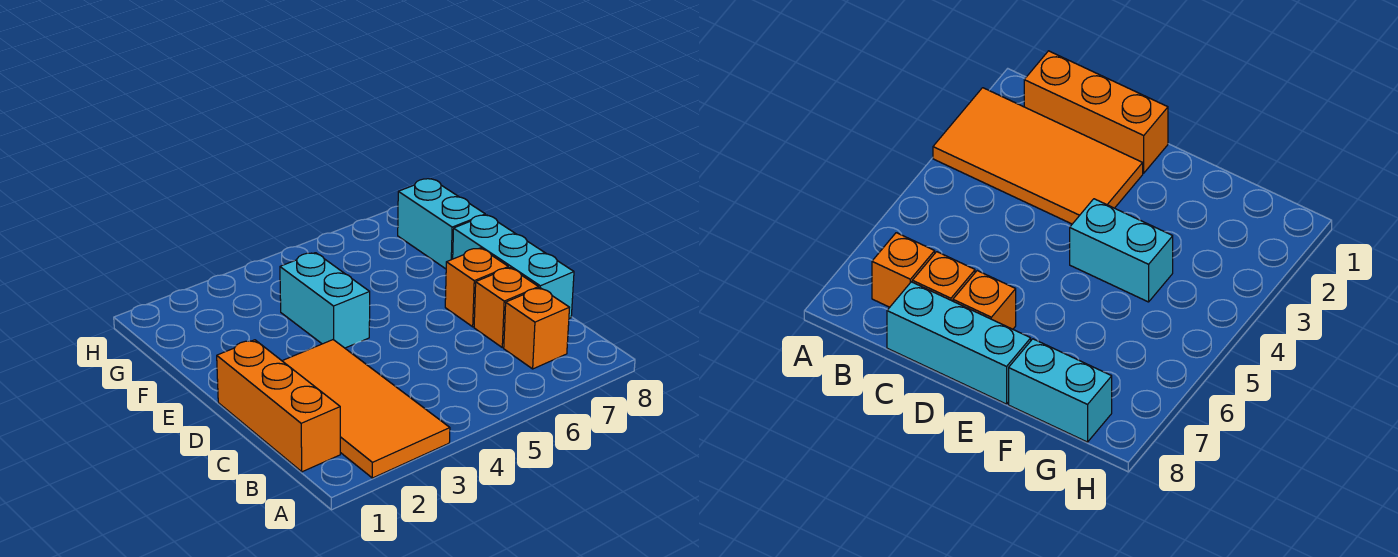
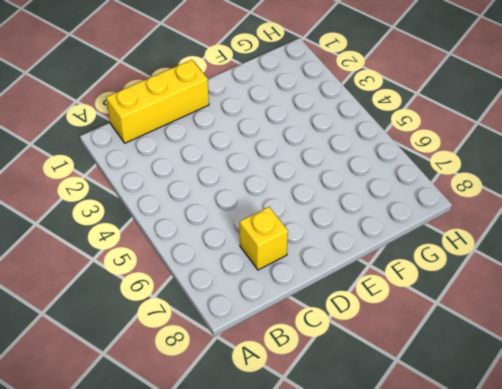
yellow brick B1:D1 level 1 -> orange brick B1:D1 level 1
yellow brick C7 level 1 -> orange brick C7 level 1
none -> orange tile A2:D3 level 1
none -> orange brick B7 level 1

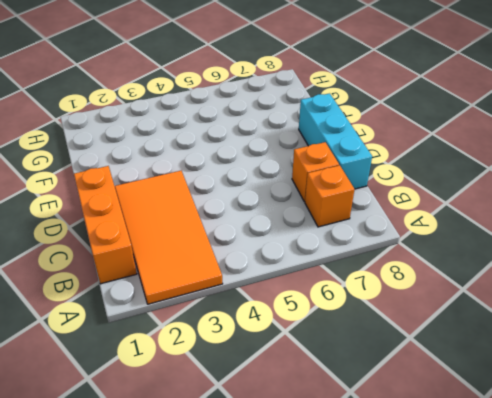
none -> orange brick D7 level 1
none -> cyan brick E4:F4 level 1

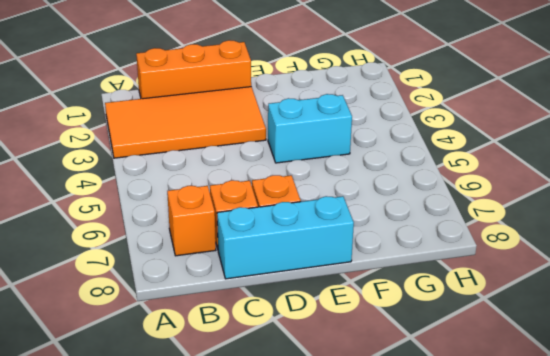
none -> cyan brick F8:G8 level 1

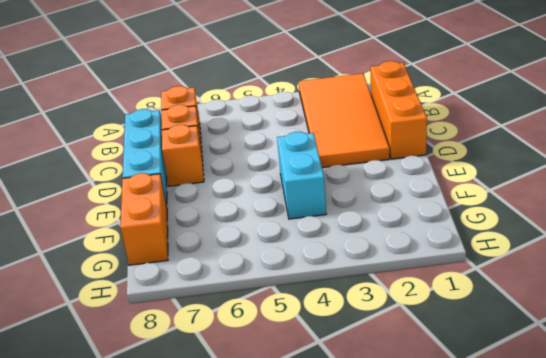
orange brick F8:G8 level 1 -> cyan brick F8:G8 level 1

